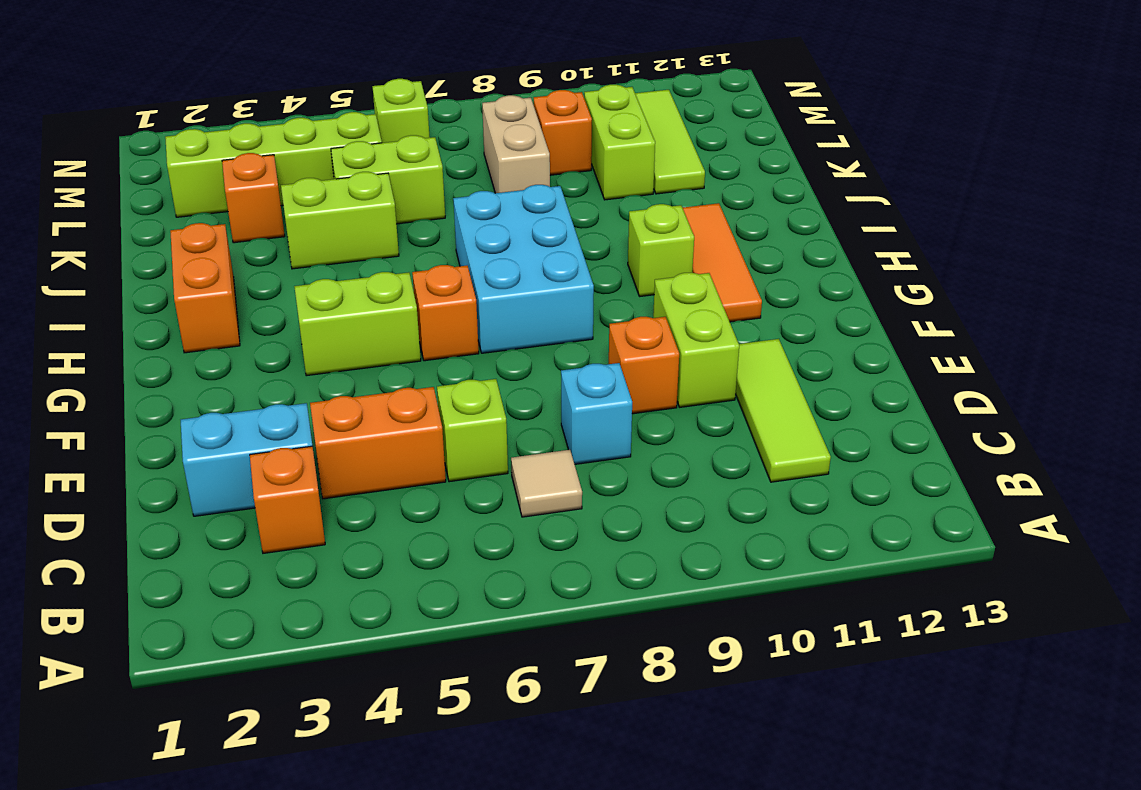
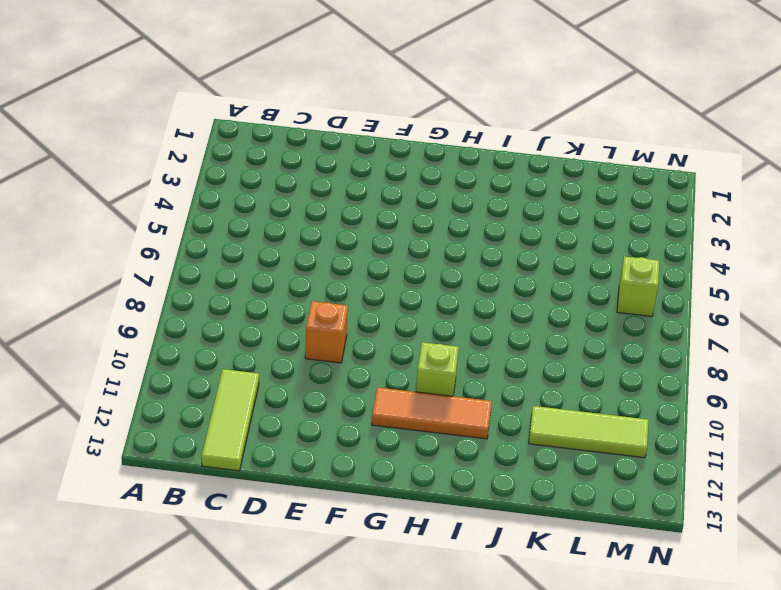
lime tile C11:C13 level 1 -> lime tile C11:E11 level 1
none -> orange brick C3 level 1
none -> tan tile C7 level 1
none -> cyan brick D2:D3 level 1

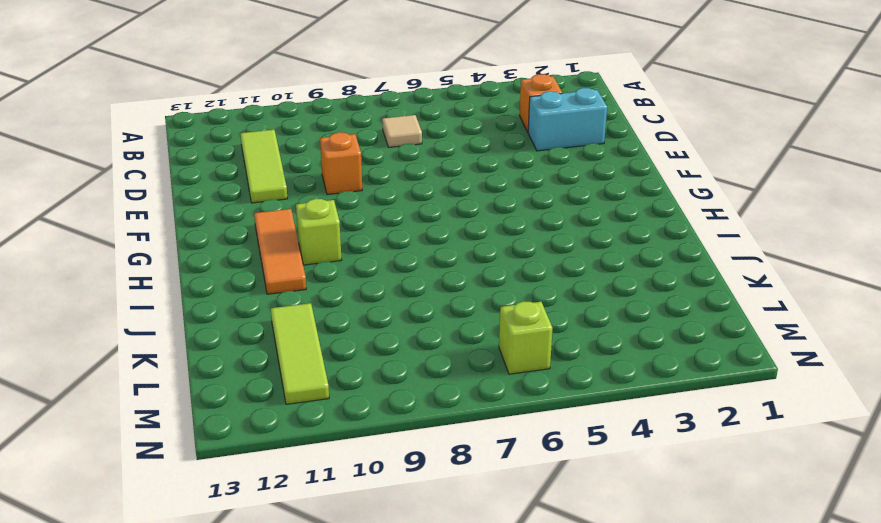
none -> orange brick D4:D5 level 1
none -> lime brick D6 level 1
none -> cyan brick D8 level 1

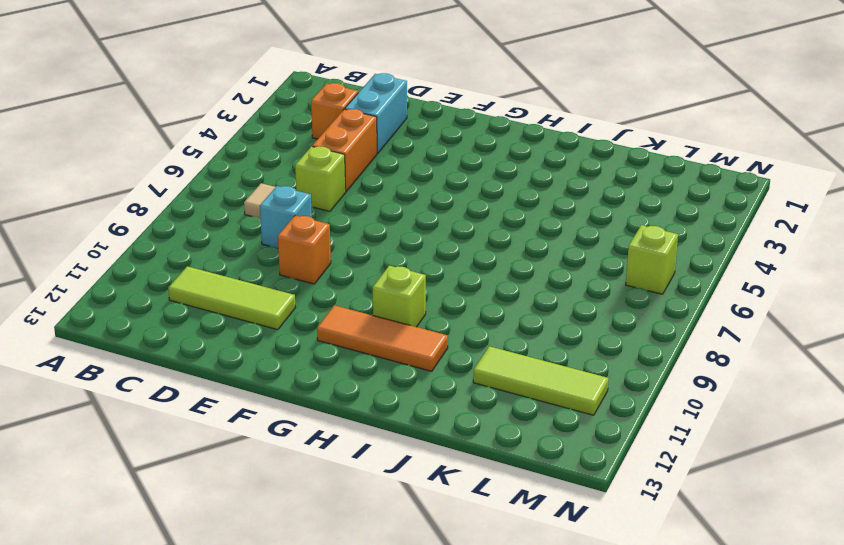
none -> lime brick E10:F10 level 1
none -> lime brick G4:G5 level 1
none -> orange brick G6 level 1

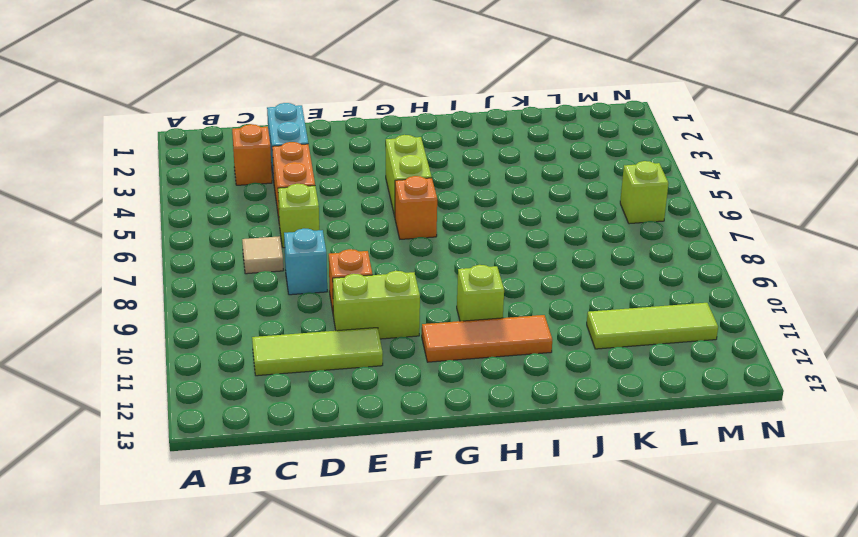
none -> cyan brick G7:I8 level 1
none -> orange brick H2:I2 level 1
none -> lime brick J4:J5 level 1

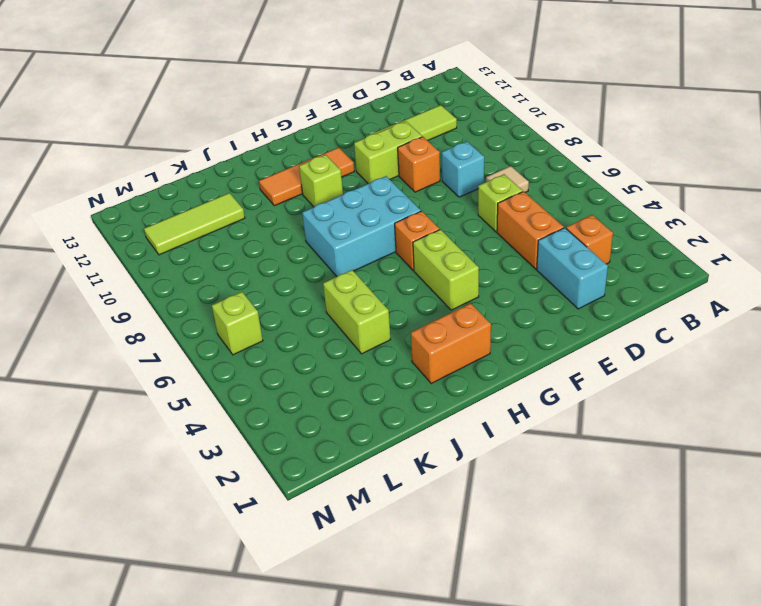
none -> orange brick K3 level 1
none -> lime brick K5:K6 level 1
none -> tan brick K8:L8 level 1

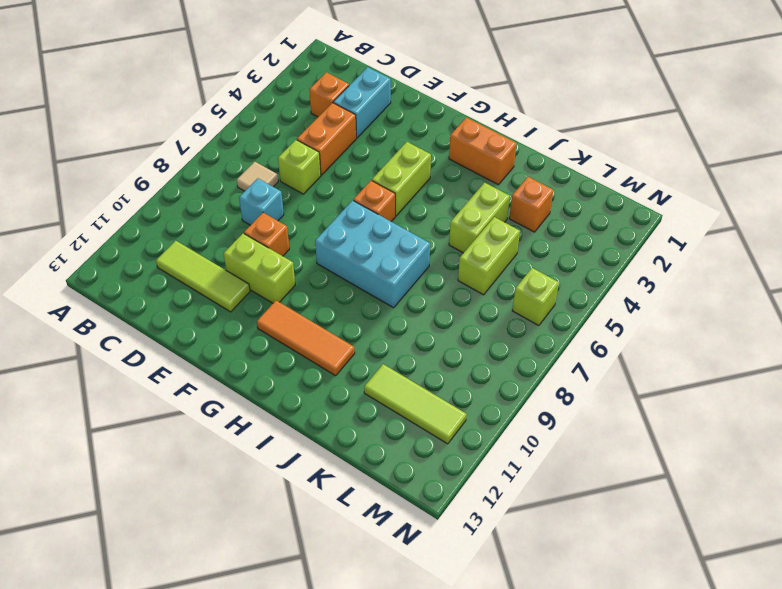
none -> lime brick H10 level 1
none -> tan brick K8:L8 level 1
none -> lime brick K10:L10 level 1

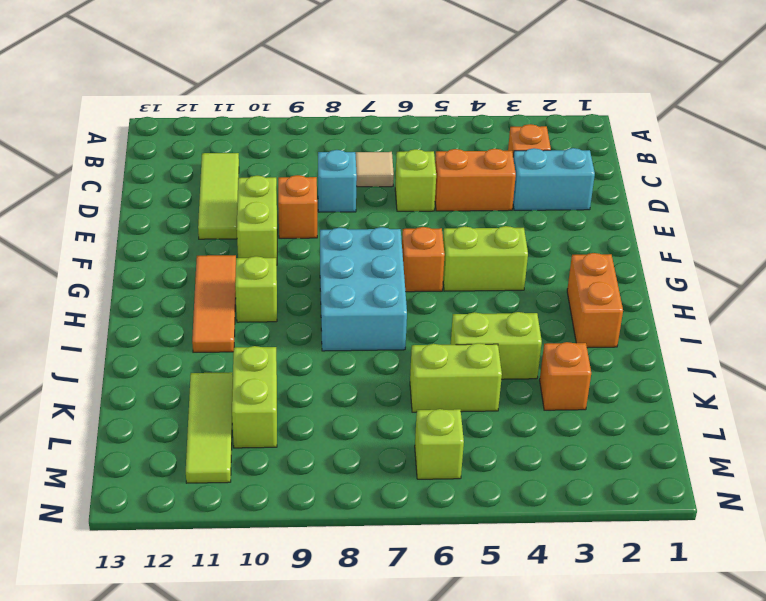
none -> tan brick K8:L8 level 1
none -> lime brick L2:L5 level 1
none -> orange brick L9 level 1

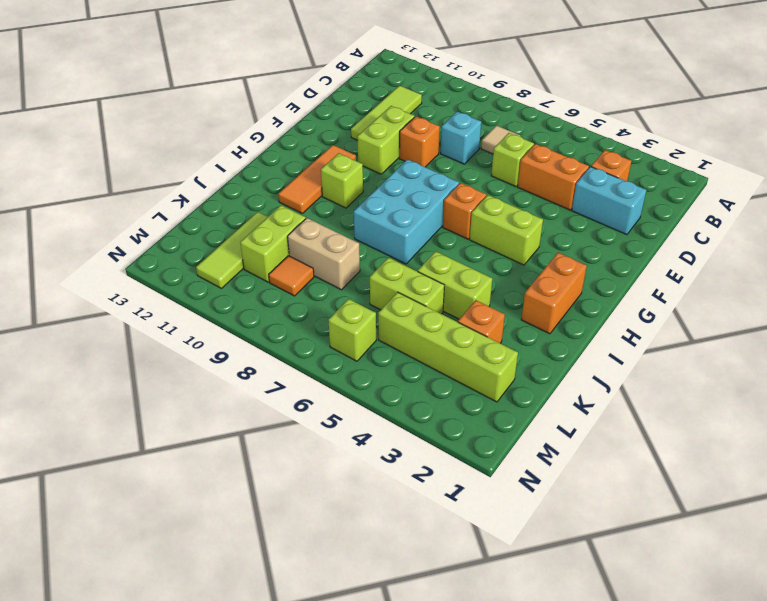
tan brick K8:K9 level 1 -> tan brick K8:L8 level 1
orange tile L9 level 1 -> orange brick L9 level 1

